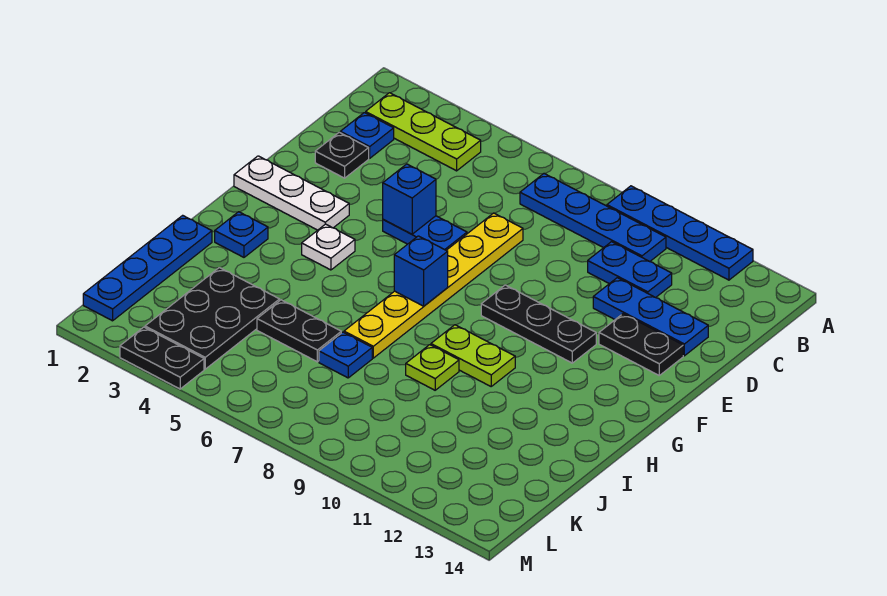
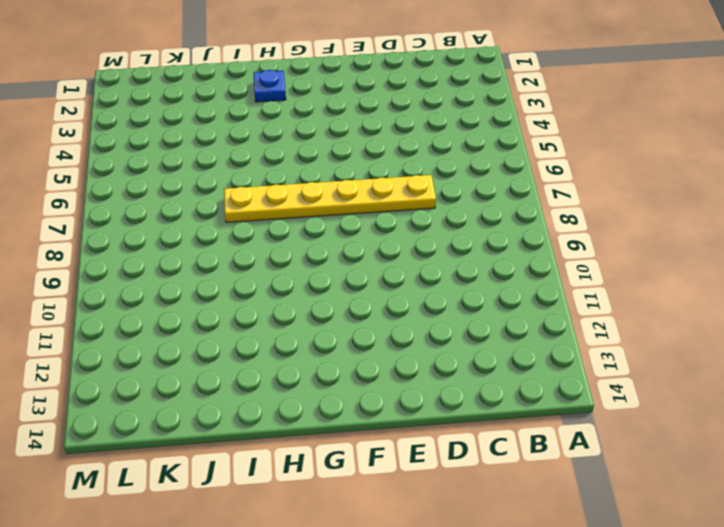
none -> blue plate A9:A12 level 1
none -> lime plate B2:B4 level 1
none -> blue plate B7:B10 level 1

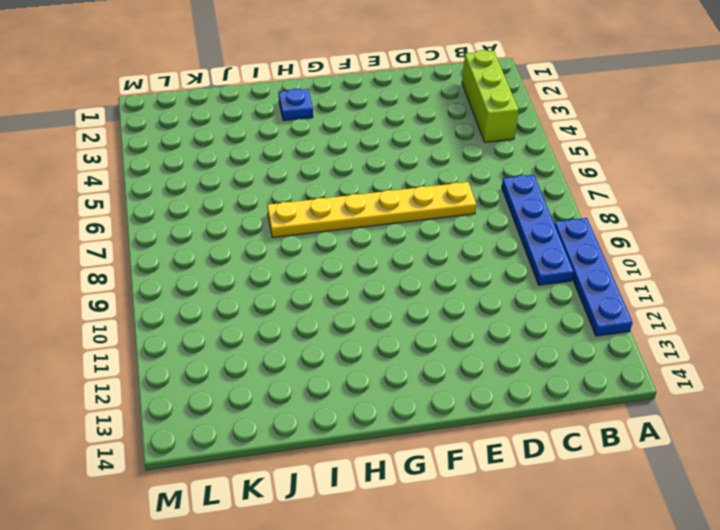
lime brick B2:B4 level 1 -> lime plate B2:B4 level 1
none -> blue plate C2 level 1
none -> blue plate C10:C11 level 1
none -> black plate D2 level 1

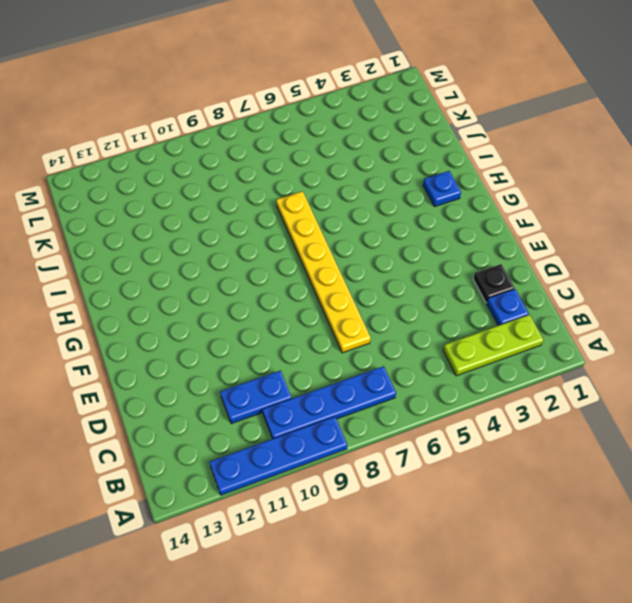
none -> blue plate D11:D13 level 1
none -> blue plate E5:E6 level 1
none -> black plate E12:E13 level 1

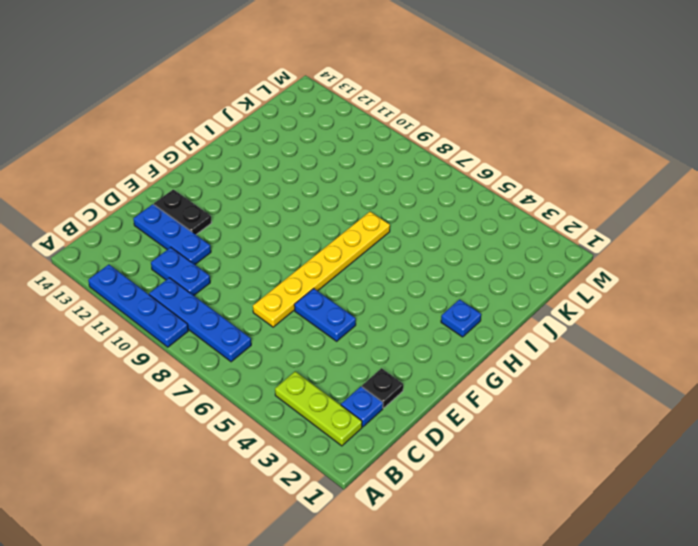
none -> white plate F1:F3 level 1
none -> black plate F9:F11 level 1
none -> white plate G4 level 1

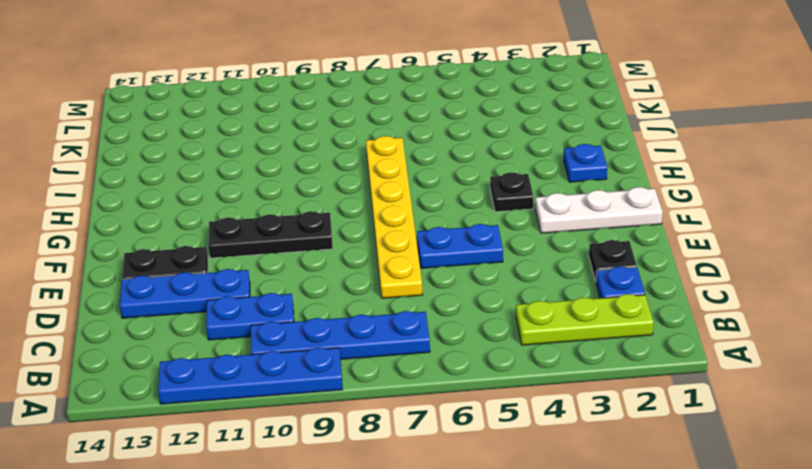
black plate G4 level 1 -> white plate G4 level 1
none -> lime plate H9:H10 level 1
none -> blue plate I1:L1 level 1
none -> lime plate I9 level 1

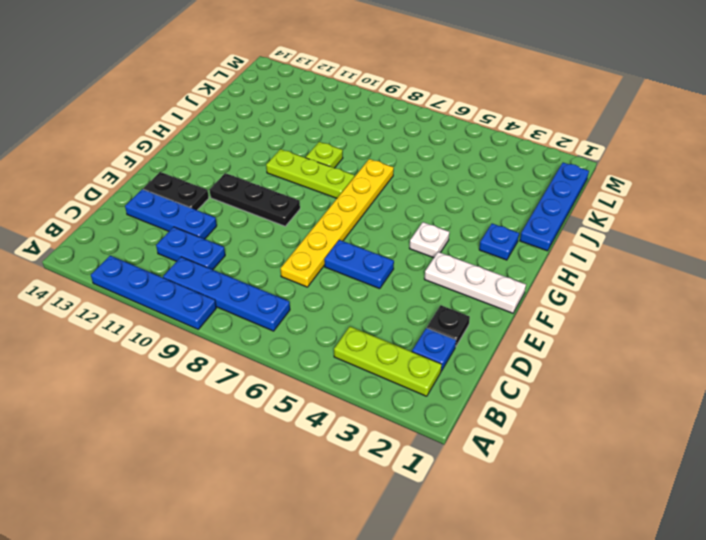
lime plate H8:H10 level 1 -> lime plate H9:H10 level 1
none -> black plate J3:L4 level 1
none -> black plate J5:J6 level 1
none -> blue plate J7 level 1

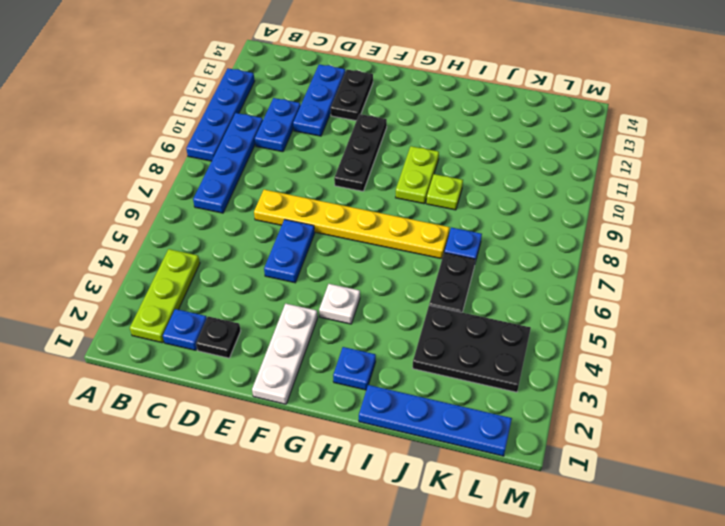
none -> black plate M3:M4 level 1
none -> blue brick E5 level 2
none -> blue brick G7 level 2

